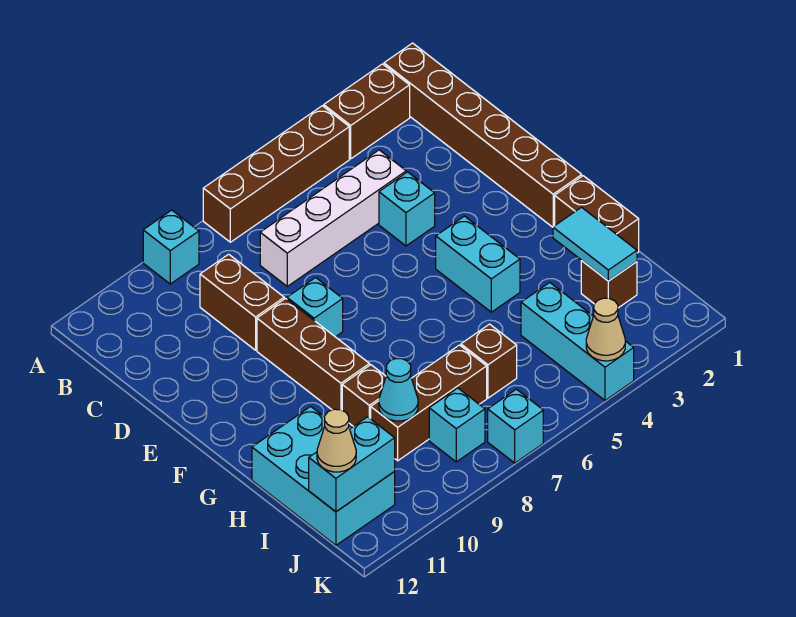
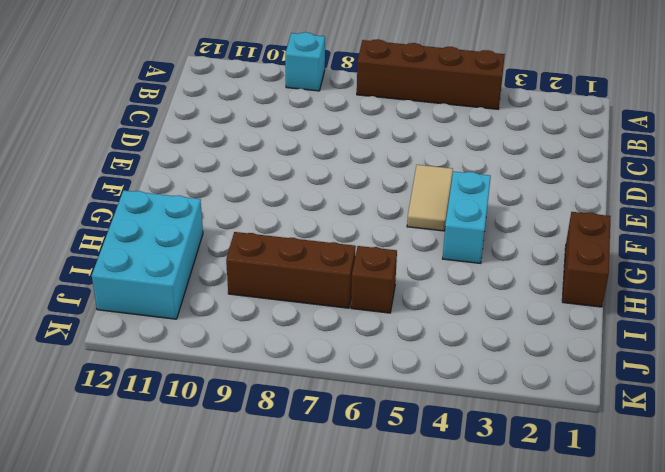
tan tile E5:F5 level 1 -> none
none -> brown brick A1:F1 level 1
none -> brown brick A2:A3 level 1
none -> white brick C4:C7 level 1

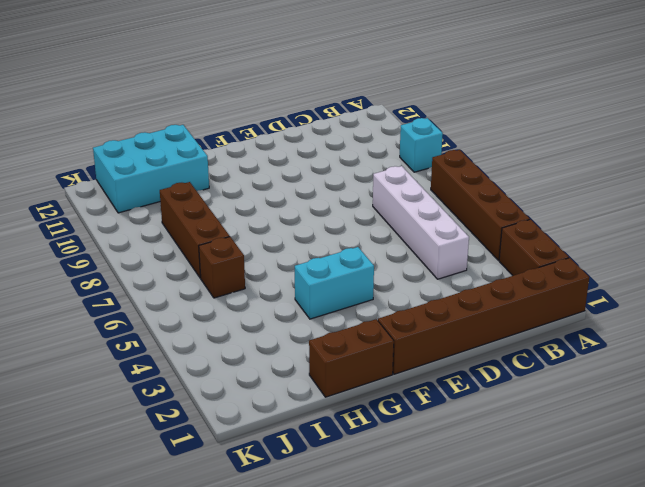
none -> brown brick C9:D9 level 1
none -> cyan brick D4 level 1
none -> cyan brick E8 level 1

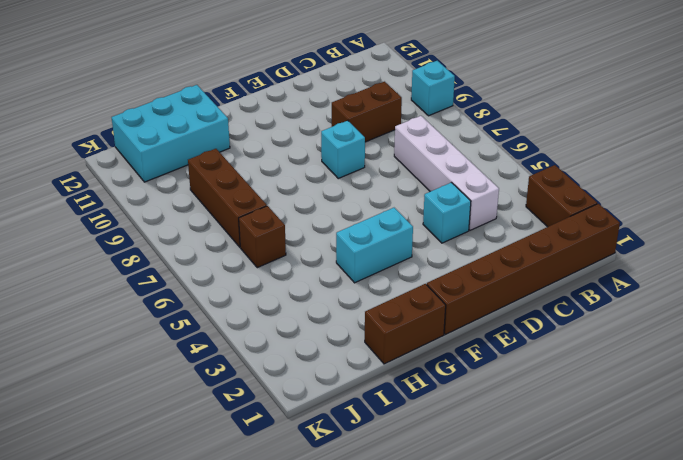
none -> brown brick A4:A7 level 1
none -> brown brick E9:G9 level 1
none -> brown brick H9 level 1

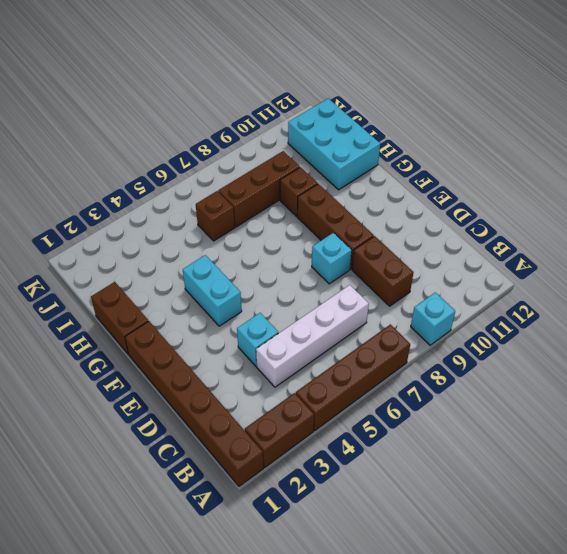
none -> brown brick I2 level 1
none -> cyan brick I4:K4 level 1
none -> cyan brick J8 level 1

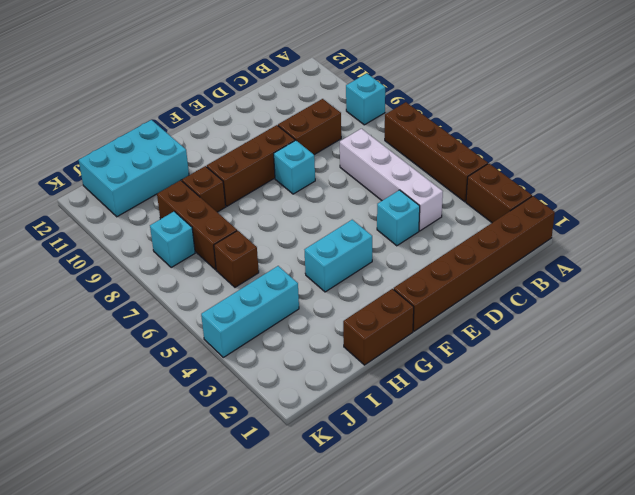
none -> brown brick I2 level 1
none -> cyan brick K7 level 1
none -> cyan tile H2:I2 level 2

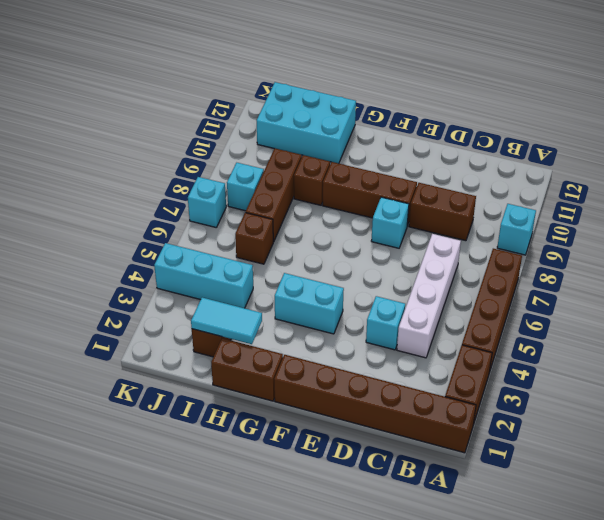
none -> cyan cone I9 level 2
none -> cyan brick J11:J12 level 2
none -> tan cone K4 level 2

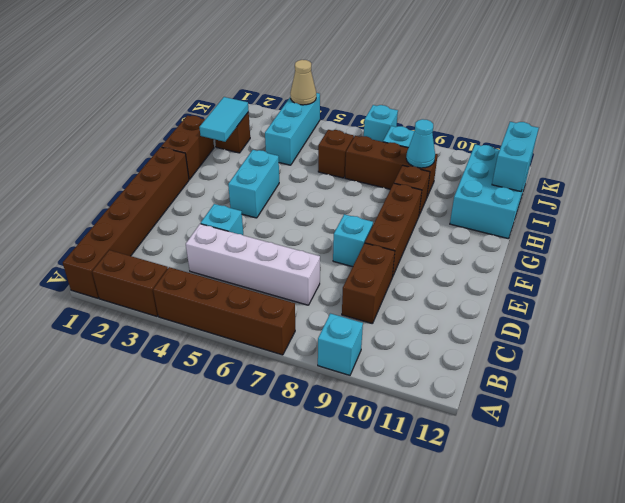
cyan brick I12:J12 level 2 -> cyan brick J11:J12 level 2
none -> tan cone J12 level 3

